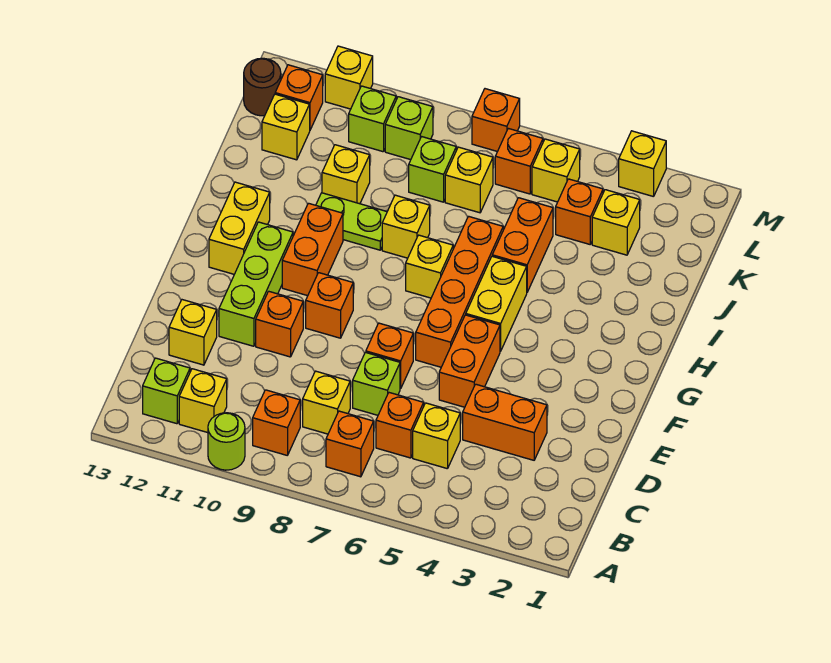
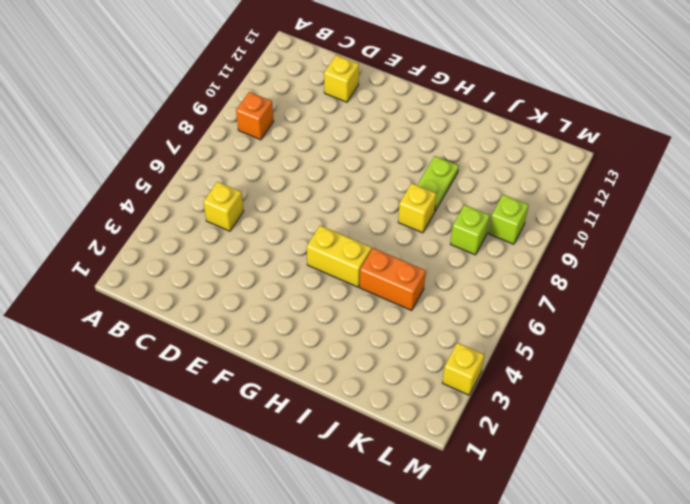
none -> lime round brick A10 level 1
none -> orange brick B7 level 1
none -> yellow brick B11 level 1
none -> lime brick B12 level 1

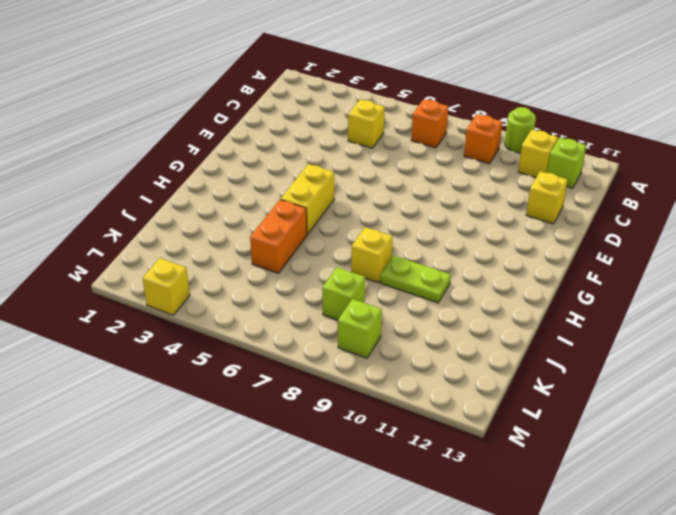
none -> orange brick C6 level 1
none -> yellow brick C8 level 1
none -> orange brick D3:D4 level 1
none -> lime brick D7 level 1

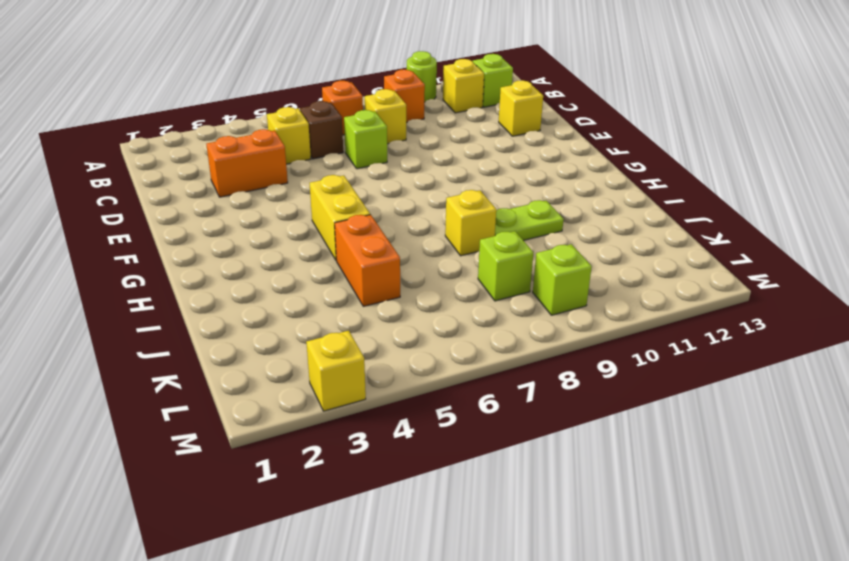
brown brick C6 level 1 -> orange brick C6 level 1
none -> orange brick E5:F5 level 1
none -> orange brick E7 level 1
none -> orange brick E10 level 1
none -> lime brick E11:G11 level 1

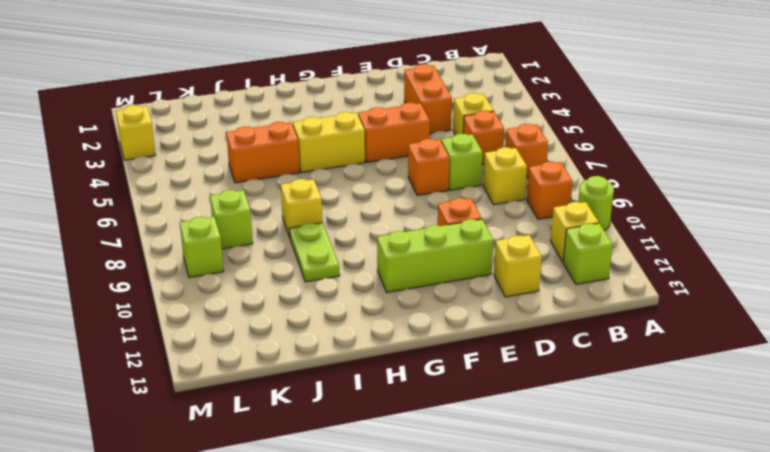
none -> orange brick F6:I6 level 1
none -> orange brick F9 level 1
none -> orange brick G10:H10 level 1
none -> yellow brick G12:H12 level 1

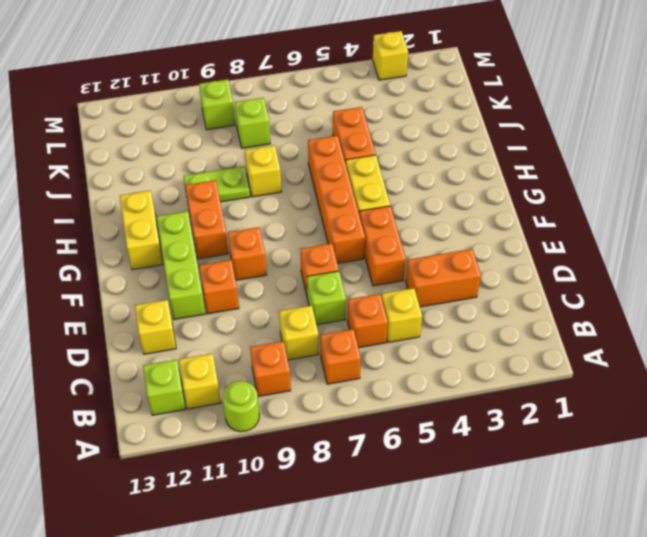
none -> yellow brick H7 level 1
none -> yellow brick J10 level 1
none -> yellow brick K3 level 1
none -> orange brick K4 level 1

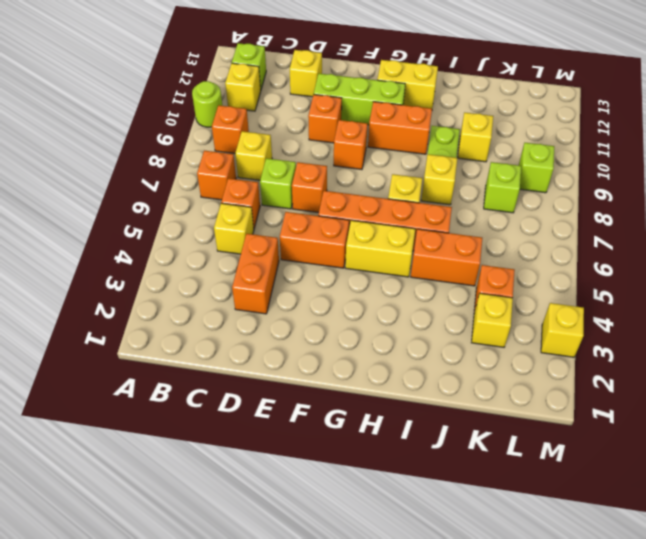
none -> yellow brick K7 level 1
none -> yellow brick K12 level 1
none -> yellow brick L5 level 1
none -> orange brick L6 level 1

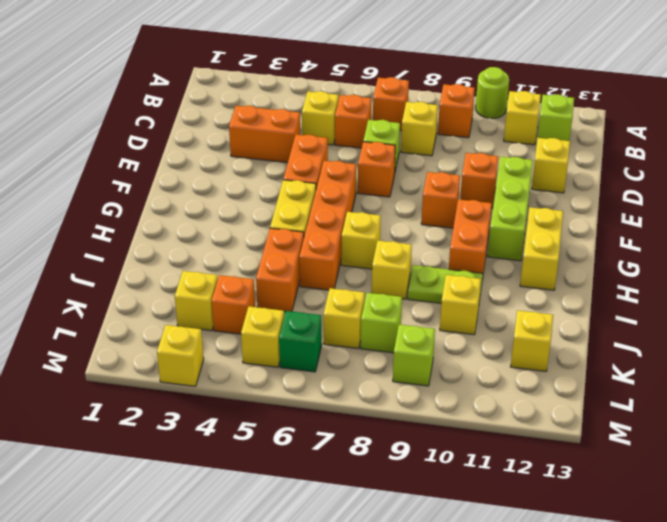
green brick L6 level 1 -> orange brick L6 level 1
none -> lime brick L10 level 1
none -> orange brick L12 level 1
none -> brown round brick L13 level 1
none -> orange brick M7 level 1

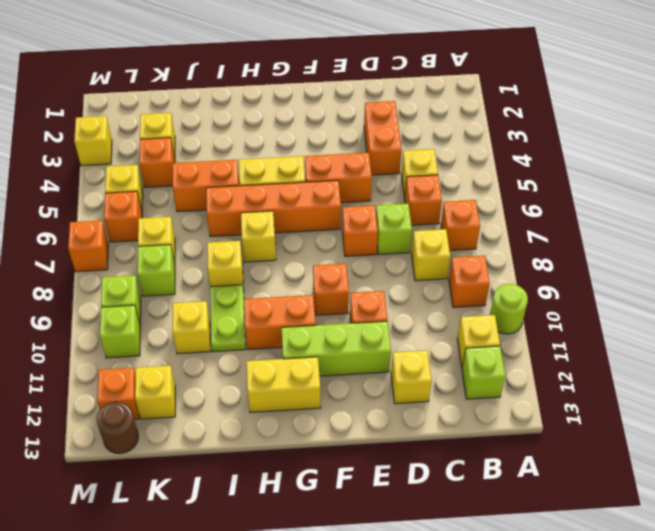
none -> yellow brick M11 level 1

